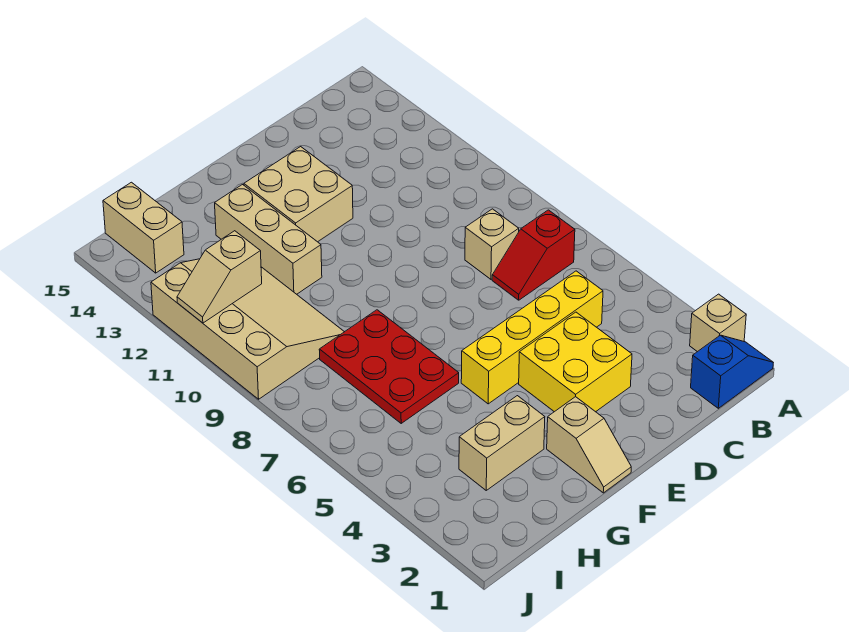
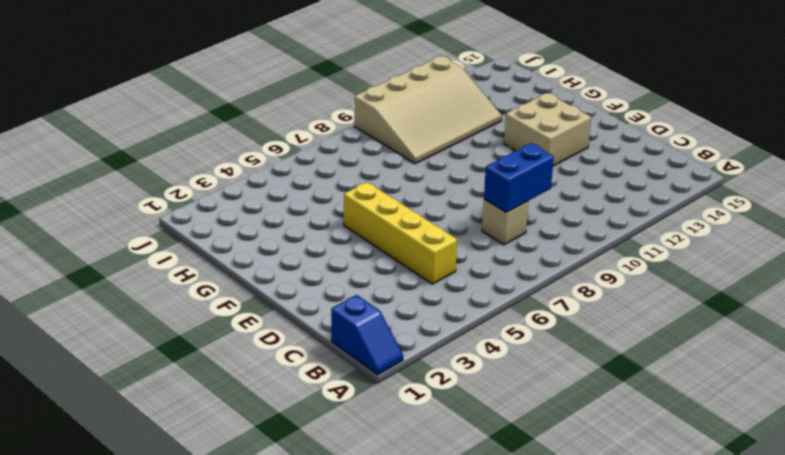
blue brick C8:C9 level 2 -> none
none -> tan brick A2 level 1
none -> red slope B7:C7 level 1 top B
none -> yellow brick D3:E4 level 1

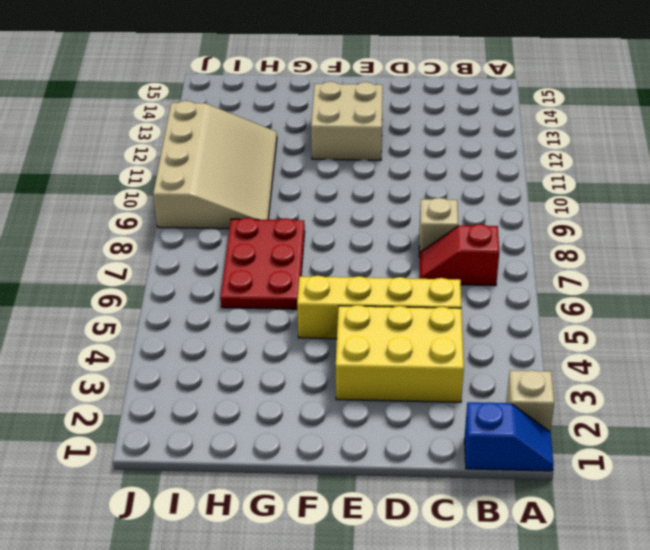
yellow brick C3:E4 level 1 -> yellow brick D3:E4 level 1
none -> tan slope F1:F2 level 1 top 2
none -> tan brick G3:H3 level 1
none -> tan brick G11:G13 level 1

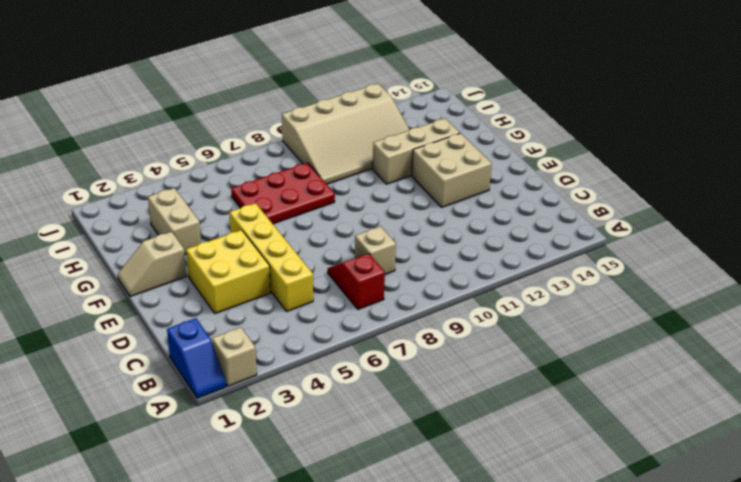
none -> tan brick I14:I15 level 1
none -> tan slope I11:J11 level 2 top I

